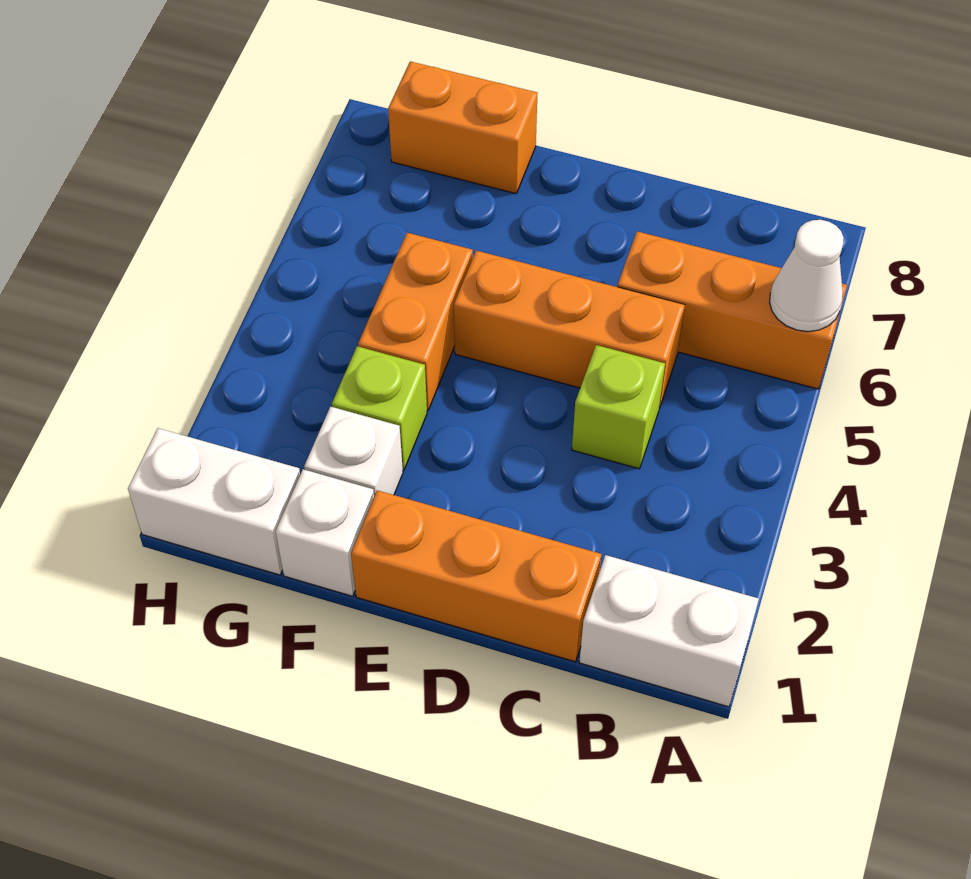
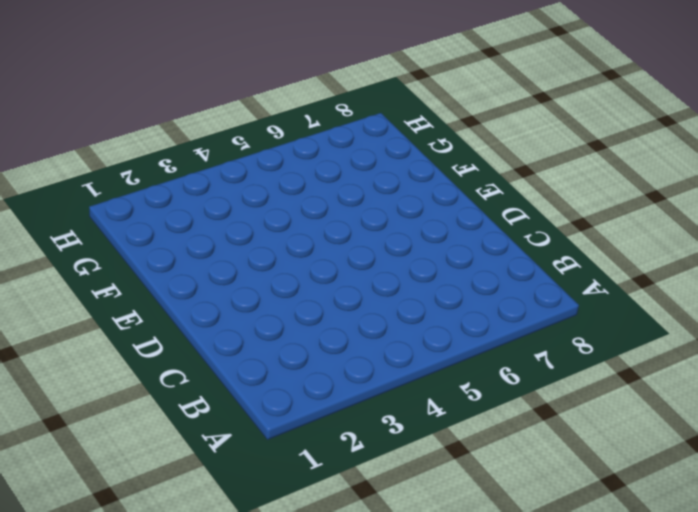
none -> white brick A1:B1 level 1
none -> orange brick A6:C6 level 1
none -> orange brick C1:E1 level 1

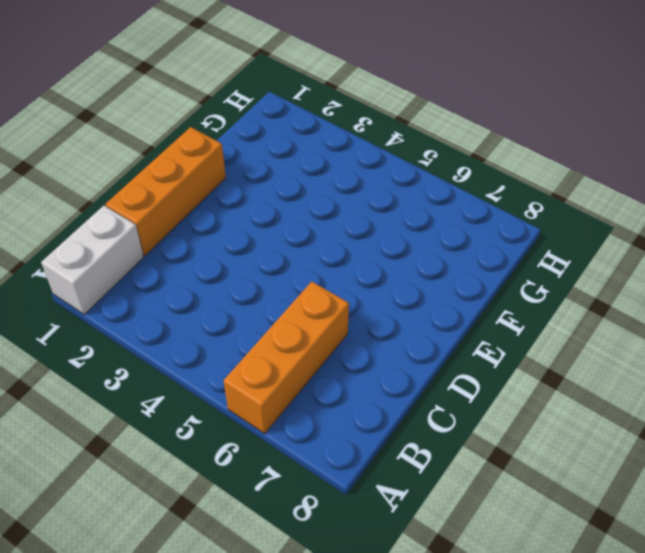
none -> lime brick C4 level 1
none -> orange brick C5:E5 level 1
none -> white brick F1 level 1

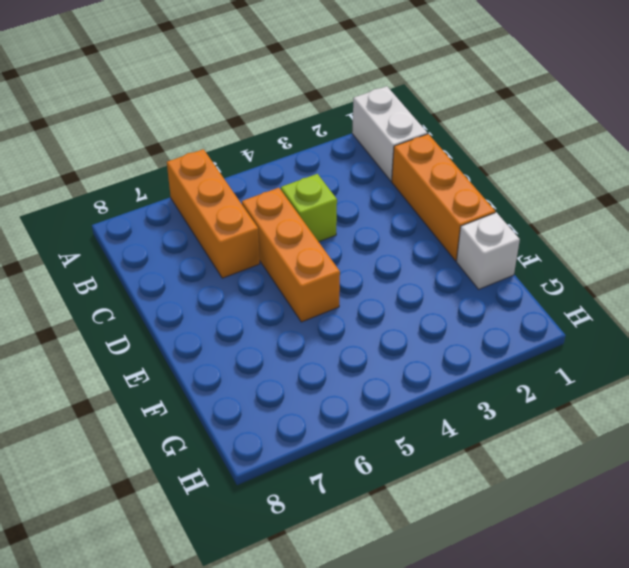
none -> white brick F2 level 1
none -> lime brick F3 level 1
none -> orange brick F4:F5 level 1

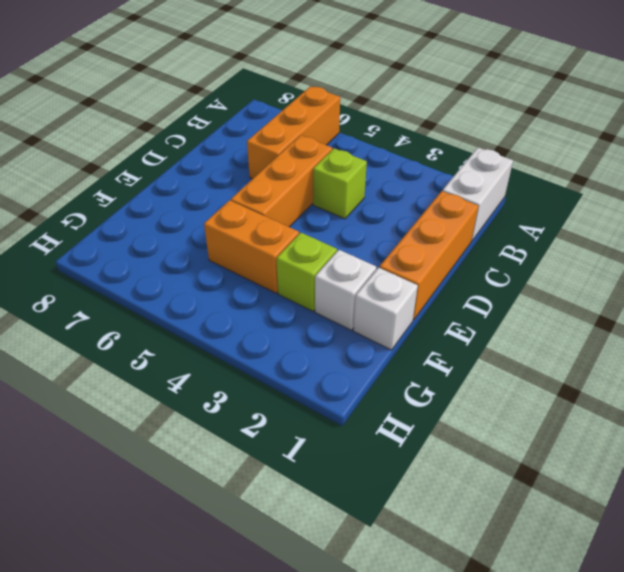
none -> orange brick F8:G8 level 1
none -> white brick G1:H1 level 1
none -> white cone A6 level 2

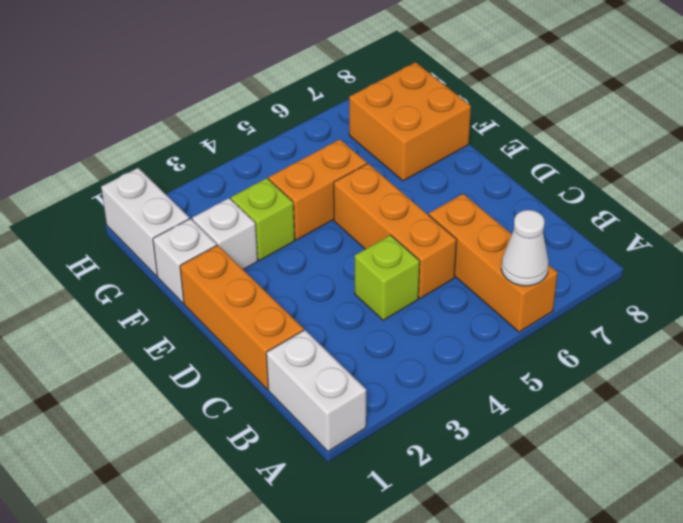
orange brick F7:G8 level 1 -> orange brick F8:G8 level 1

